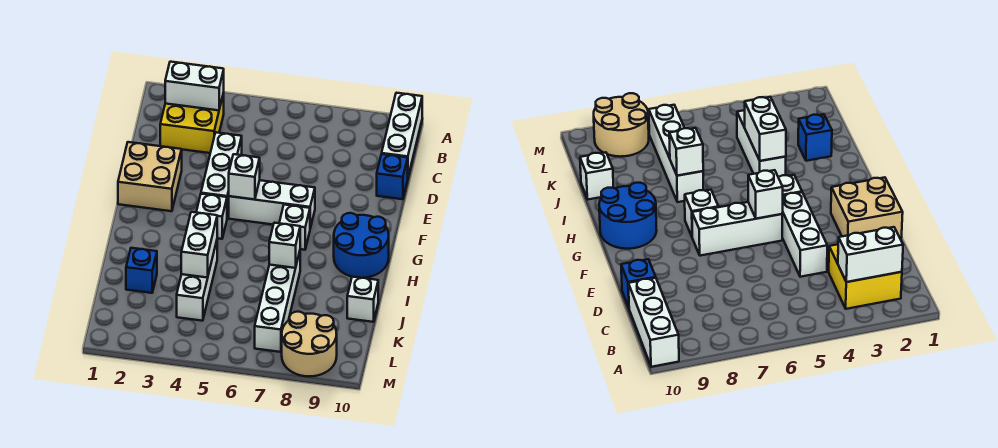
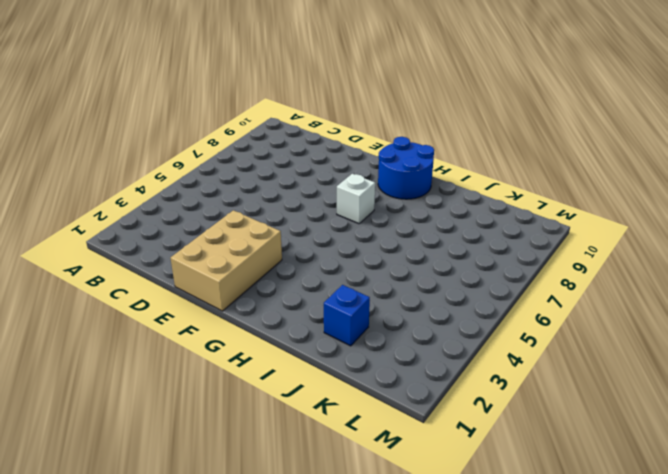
tan brick E1:F3 level 1 -> tan brick E1:F2 level 1
none -> white brick A10:C10 level 1
none -> yellow brick B2:C3 level 1
none -> white brick D4:F4 level 1

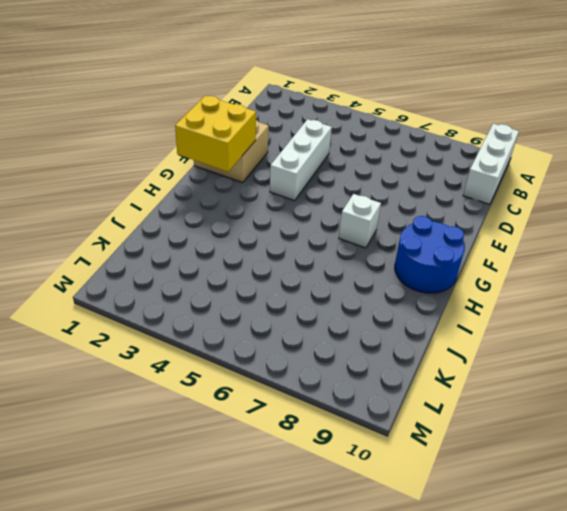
yellow brick F1:G2 level 2 -> yellow brick B2:C3 level 1
none -> blue brick D10 level 1
none -> white brick F5:F7 level 1
none -> white brick G4 level 1

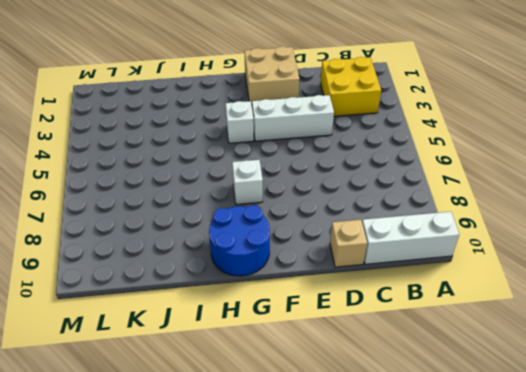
tan brick D10 level 1 -> blue brick D10 level 1
none -> white brick F5:F7 level 1
none -> white brick I4:K4 level 1
none -> white brick I7:L7 level 1

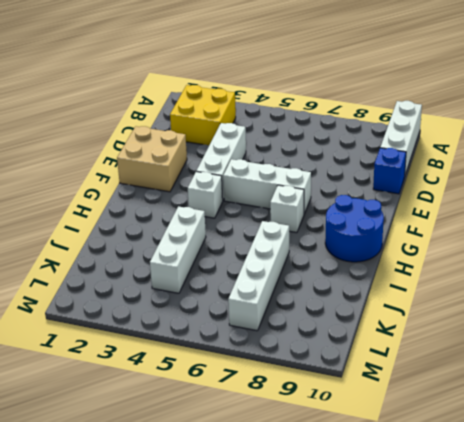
none -> blue brick J2 level 1
none -> white brick J10 level 1
none -> tan round brick L8:M9 level 1

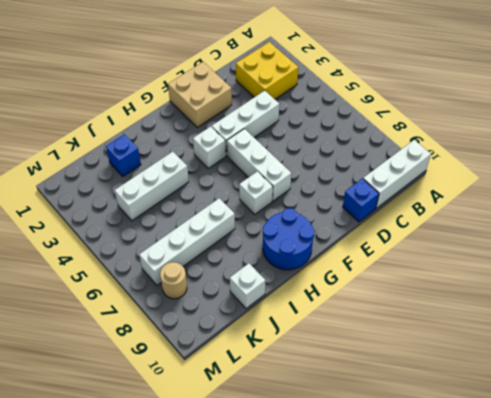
tan round brick L8 level 1 -> tan round brick L8:M9 level 1
none -> white brick B2:B3 level 2
none -> white brick F5 level 2
none -> white brick I4:J4 level 2

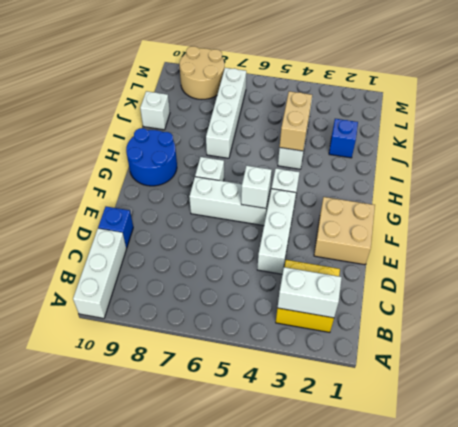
tan brick I4:J4 level 2 -> white brick I4:J4 level 2
none -> white brick I7 level 2

